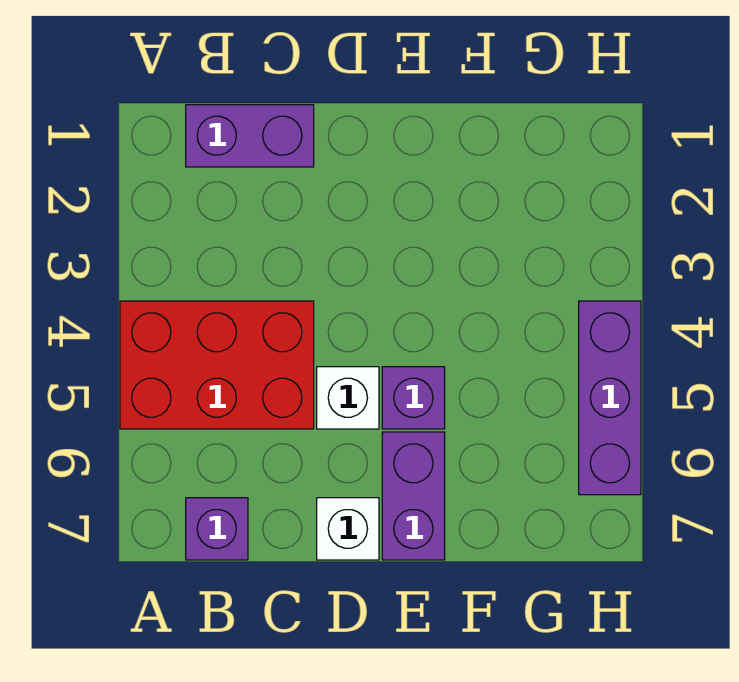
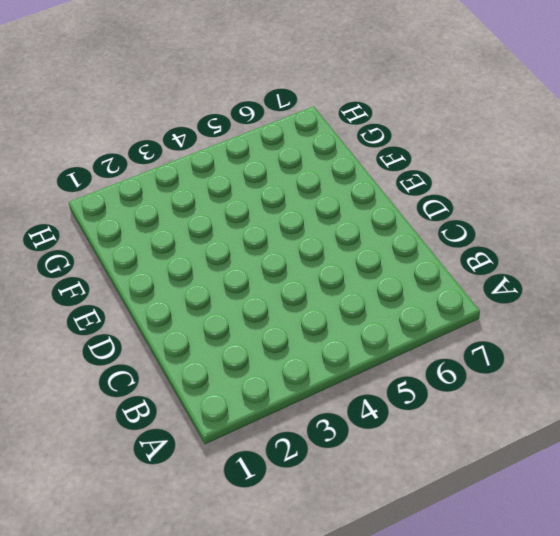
none -> red brick A4:C5 level 1
none -> purple brick B1:C1 level 1

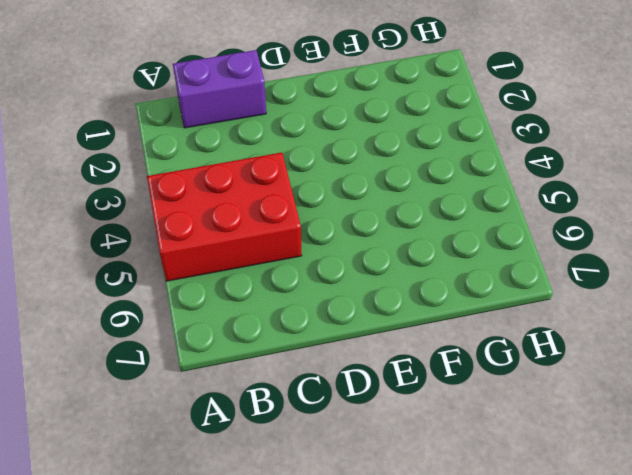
none -> purple brick B7 level 1
none -> white brick D5 level 1

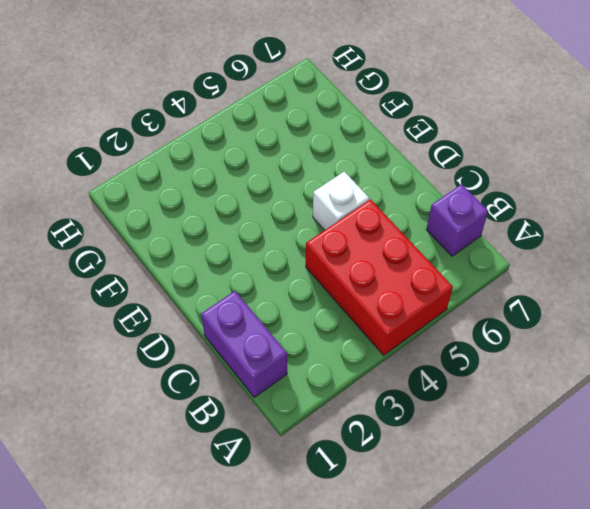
none -> white brick D7 level 1
none -> purple brick E5 level 1

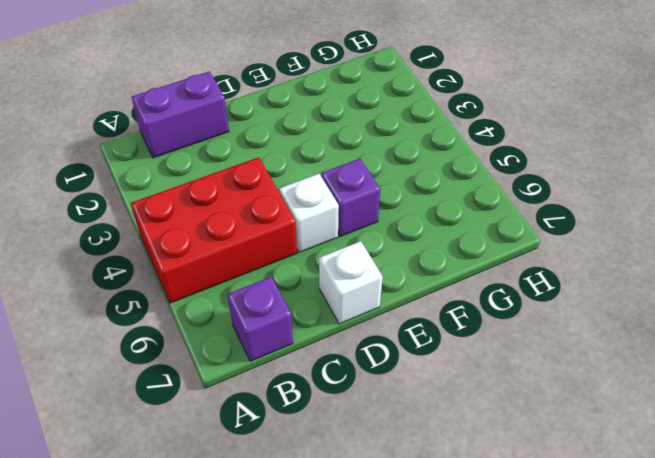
none -> purple brick E6:E7 level 1
none -> purple brick H4:H6 level 1

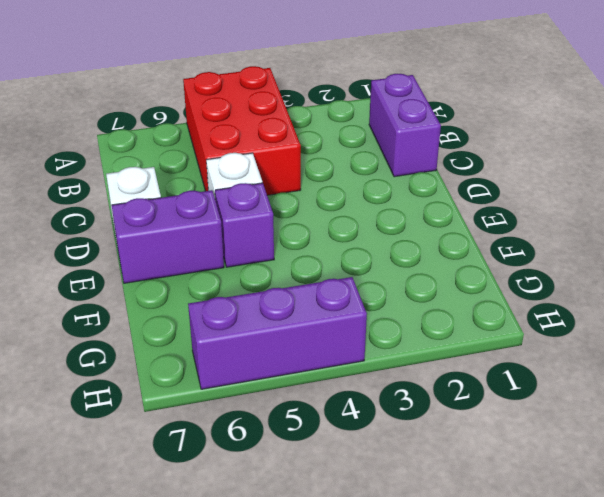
none -> purple brick B7 level 1

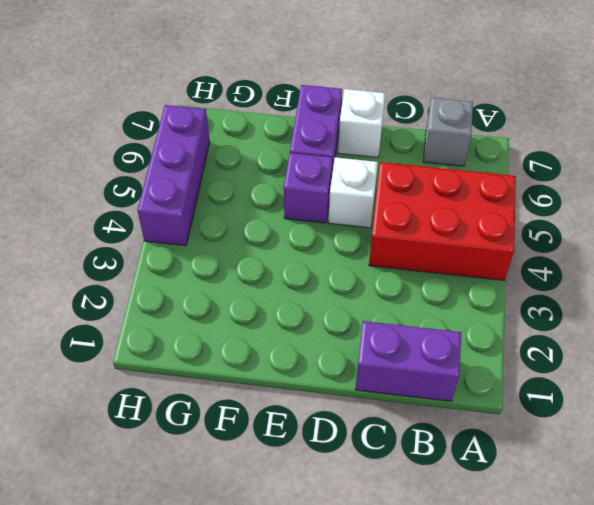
grey brick B7 level 1 -> purple brick B7 level 1

